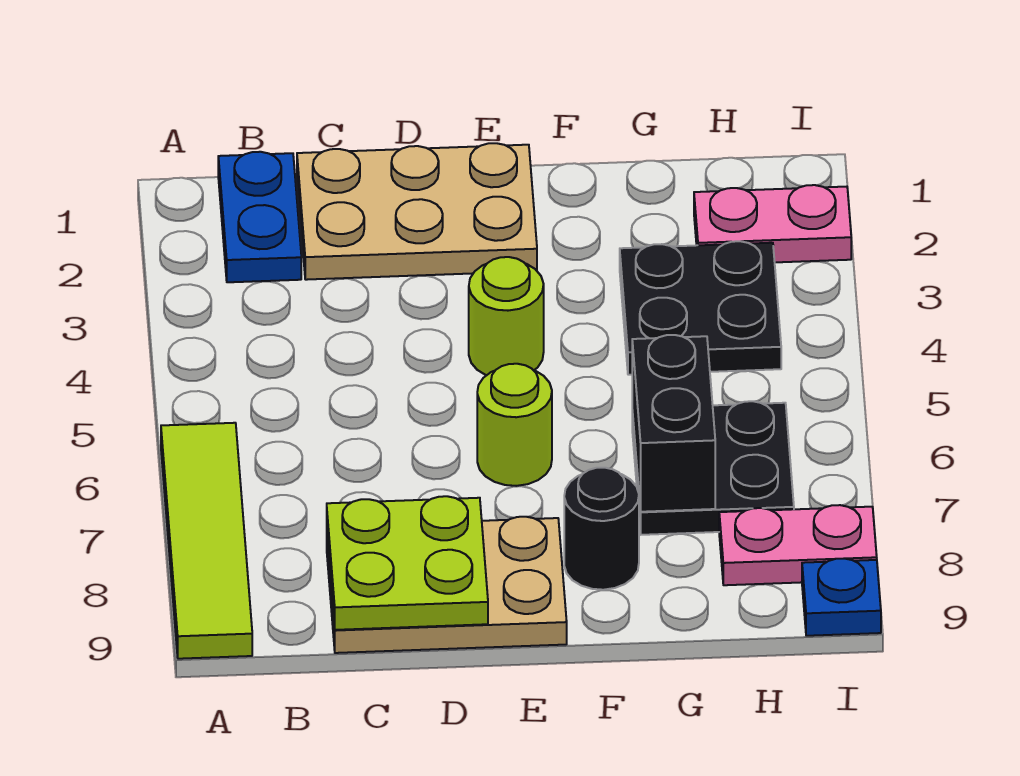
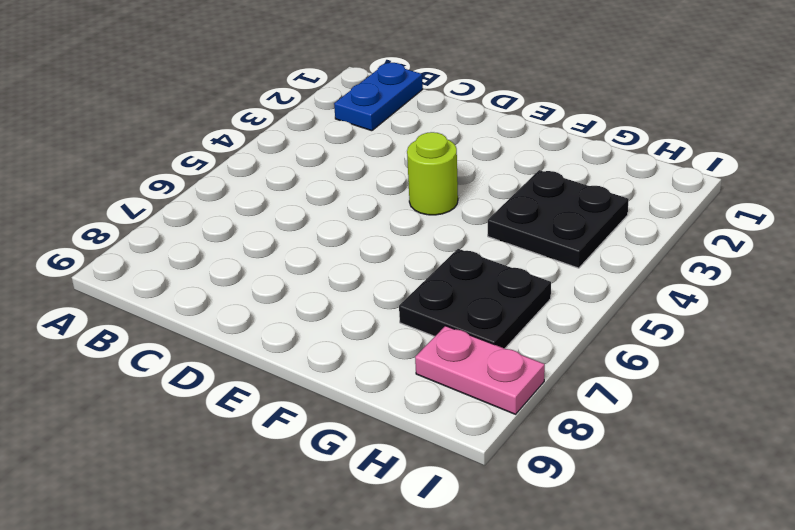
none -> lime tile A6:A9 level 1
none -> tan plate C1:E2 level 1
none -> tan plate C8:E9 level 1

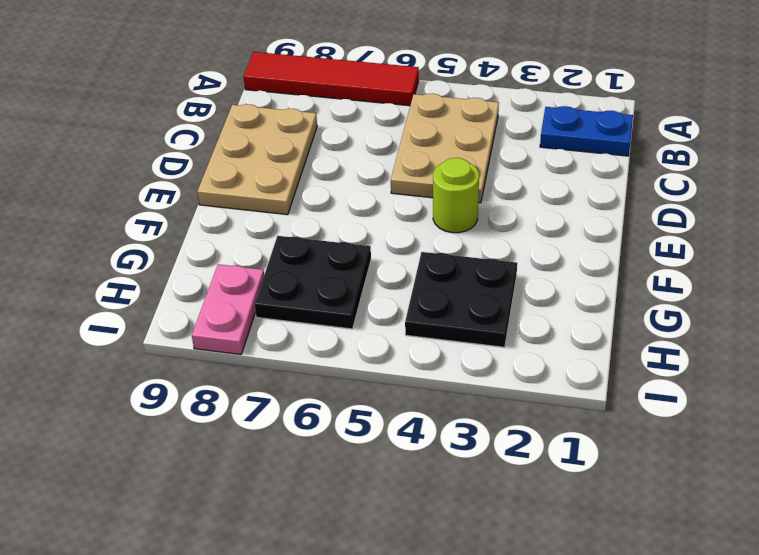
red tile A6:A9 level 1 -> lime tile A6:A9 level 1
tan plate B4:D5 level 1 -> tan plate C1:E2 level 1
none -> lime round brick E6 level 1
none -> black round brick F8 level 1
none -> pink plate H2:I2 level 1

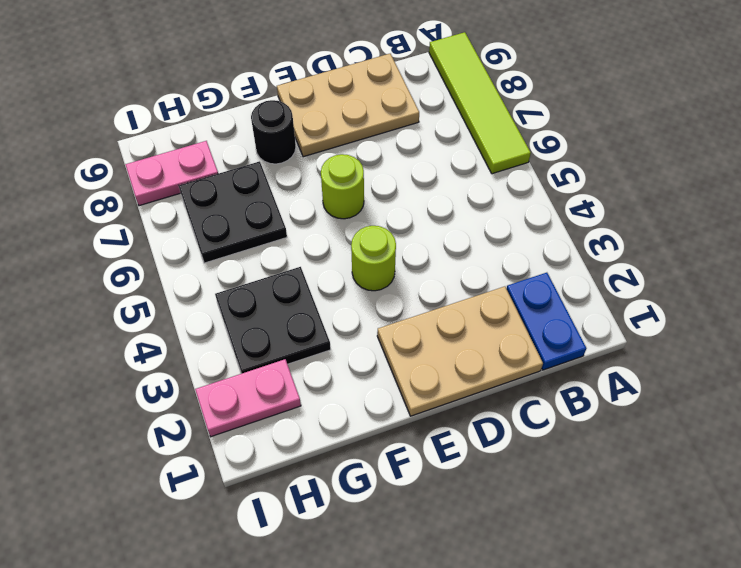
none -> blue plate I9 level 1
none -> lime plate C8:D9 level 2
none -> black brick G6:G7 level 2

